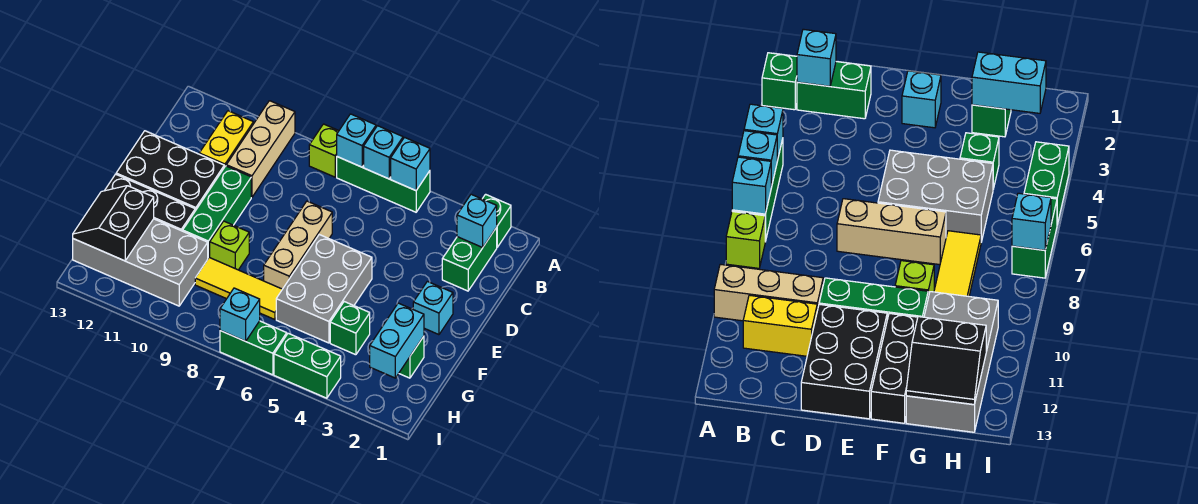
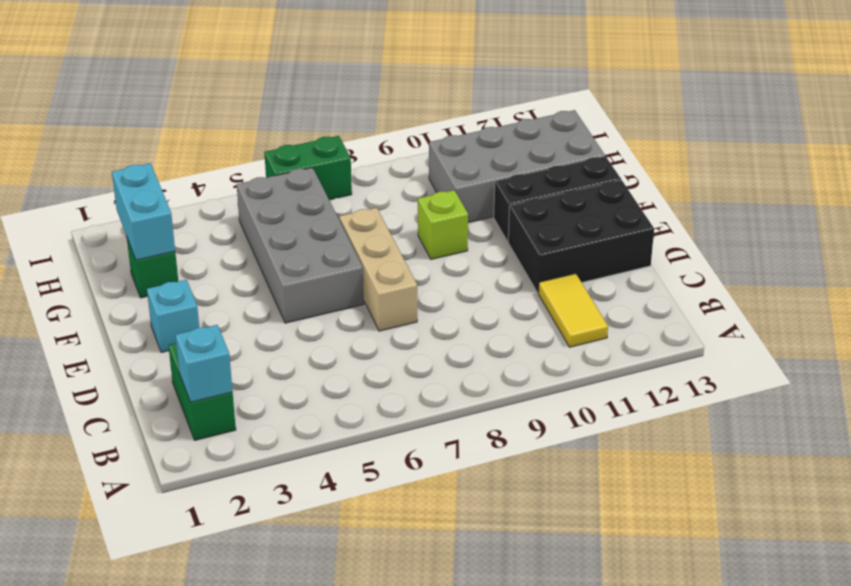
yellow tile B11:C11 level 1 -> yellow brick B11:C11 level 1
grey brick E5:H6 level 1 -> grey brick E5:G6 level 1
none -> green brick A2 level 1
none -> green brick A5:A7 level 1
none -> lime brick A8 level 1

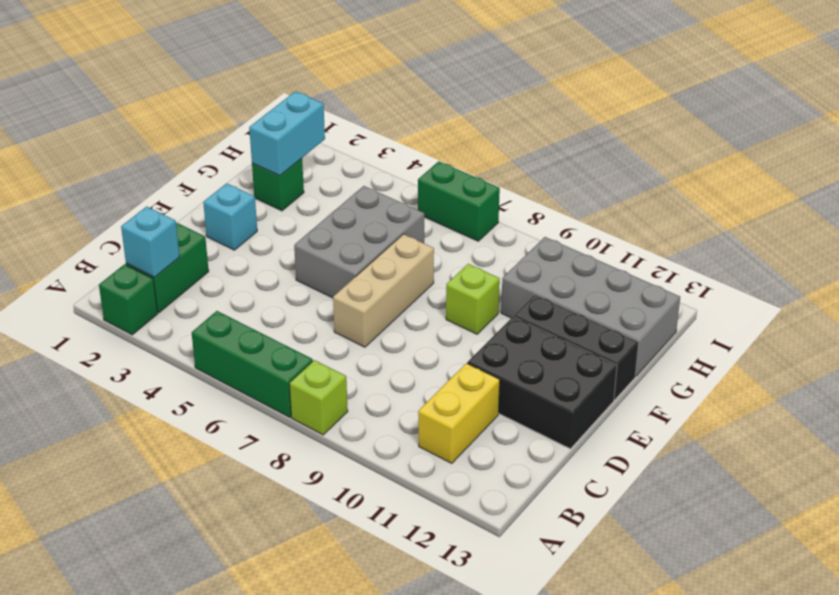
none -> tan brick A10:C10 level 1
none -> green brick D10:F10 level 1
none -> green brick G4 level 1

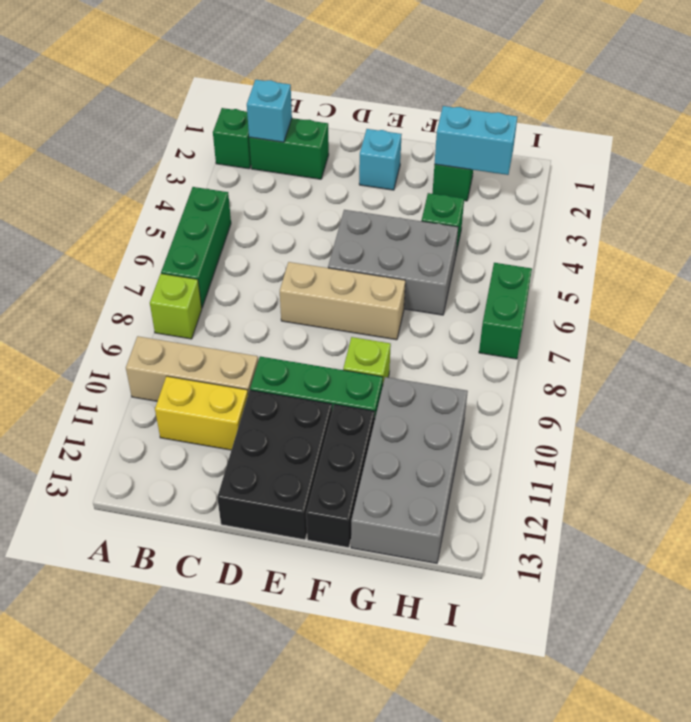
none -> yellow tile G7:G9 level 1
none -> green brick I4:I5 level 1
none -> cyan brick A5 level 2

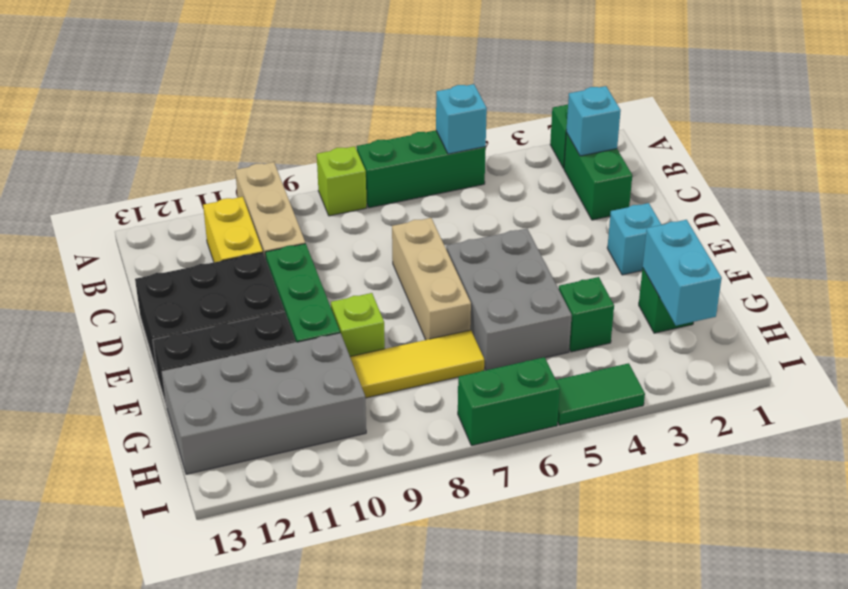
green tile I4:I5 level 1 -> green brick I4:I5 level 1
none -> cyan brick A6 level 2
none -> cyan brick A7 level 2
none -> black slope G12:H13 level 2 top 12

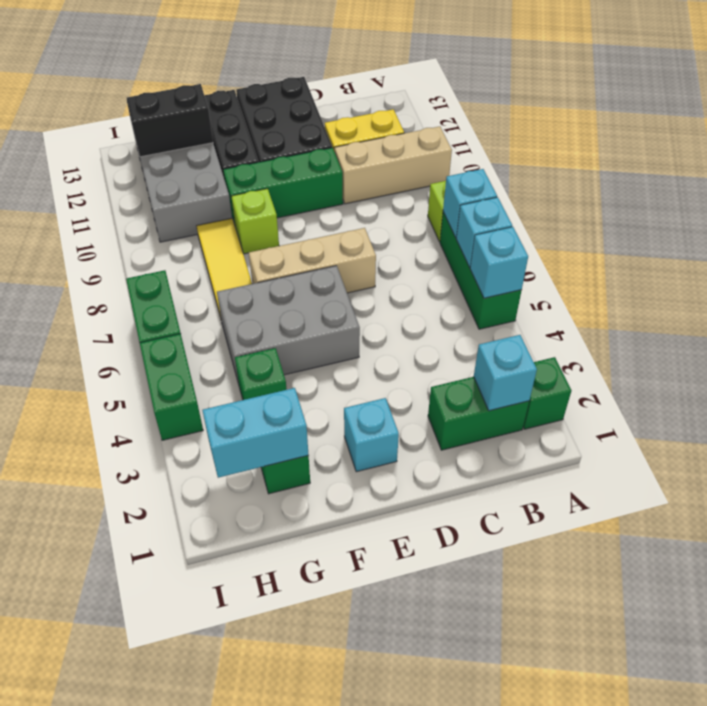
none -> cyan brick I7 level 2

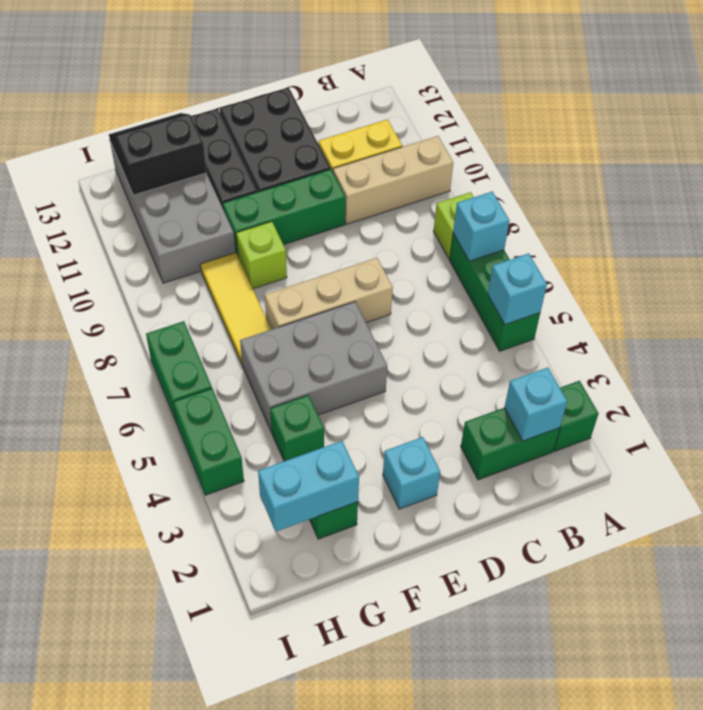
none -> cyan brick A6 level 2
none -> cyan brick I7 level 2

